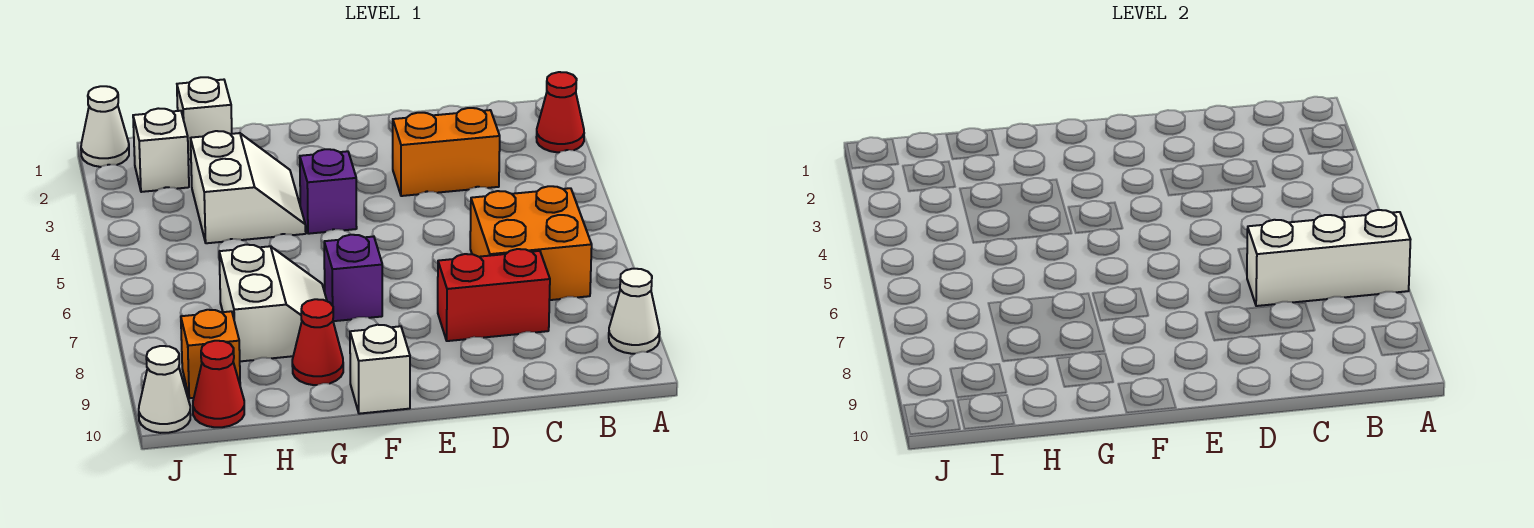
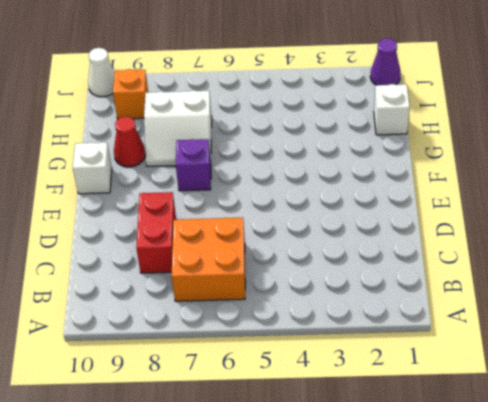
purple cone J1 level 1 -> white cone J1 level 1
none -> red cone A2 level 1
none -> white cone A9 level 1
none -> orange brick C3:D3 level 1

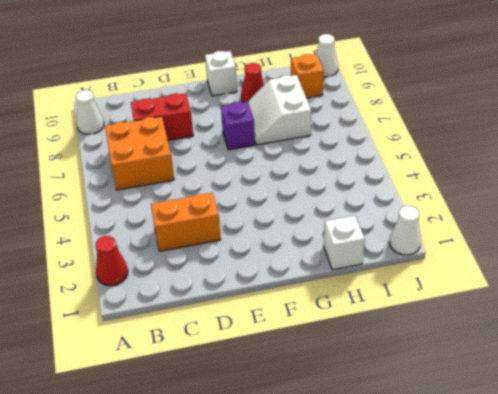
none -> purple brick F4 level 1
none -> white slope G3:H4 level 1 top H
none -> white brick I2 level 1

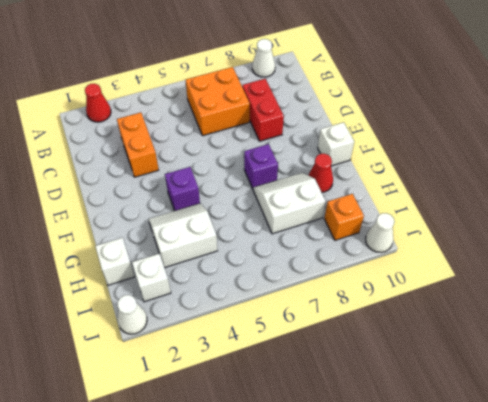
none -> red cone I10 level 1
none -> white brick A7:C7 level 2

